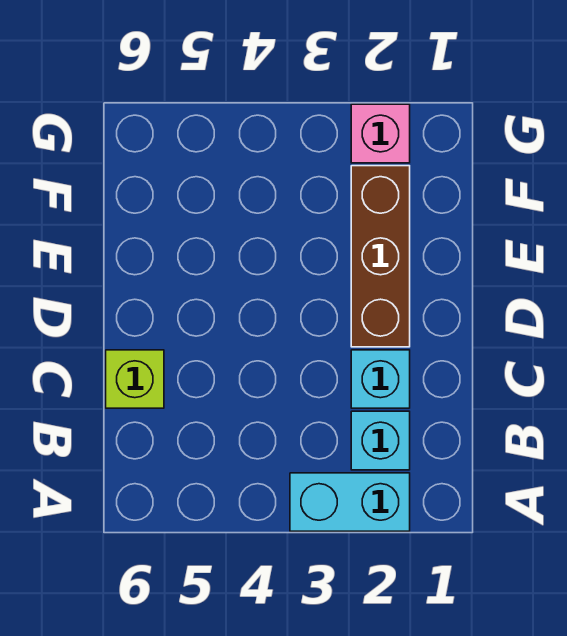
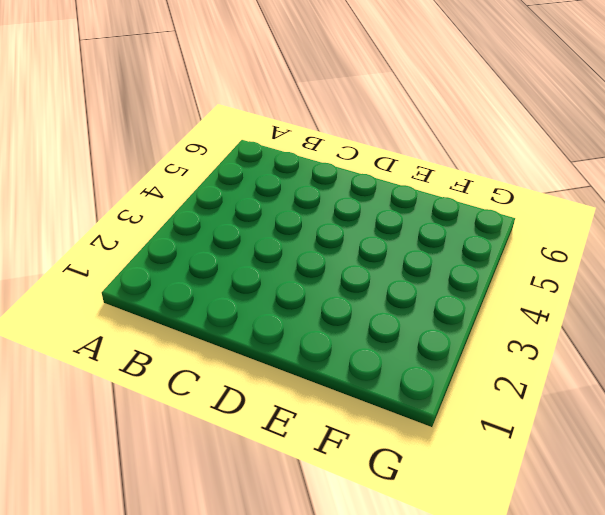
none -> cyan brick A2:A3 level 1
none -> cyan brick B2 level 1

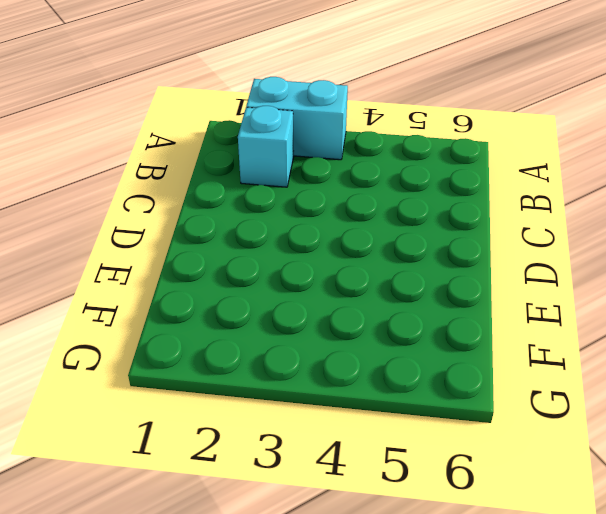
none -> cyan brick C2 level 1
none -> lime brick C6 level 1

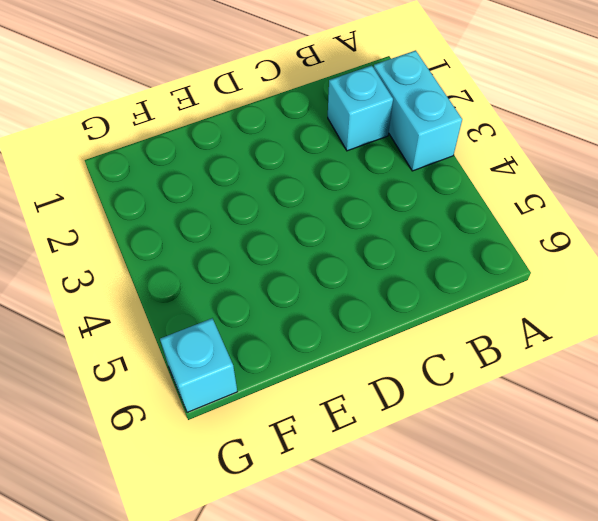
cyan brick G6 level 1 -> cyan brick C2 level 1
none -> lime brick C6 level 1
none -> brown brick D2:F2 level 1

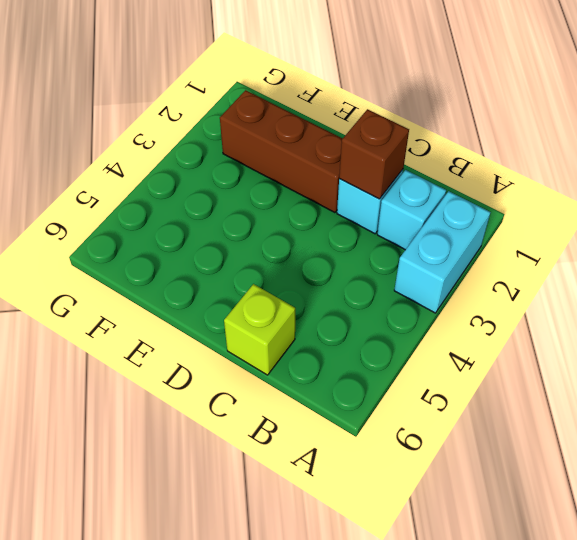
brown brick C2 level 2 -> none
none -> pink brick G2 level 1

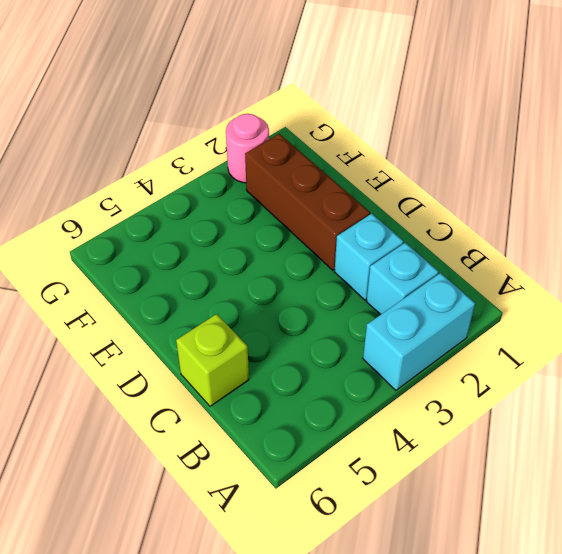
pink round brick G2 level 1 -> pink brick G2 level 1

